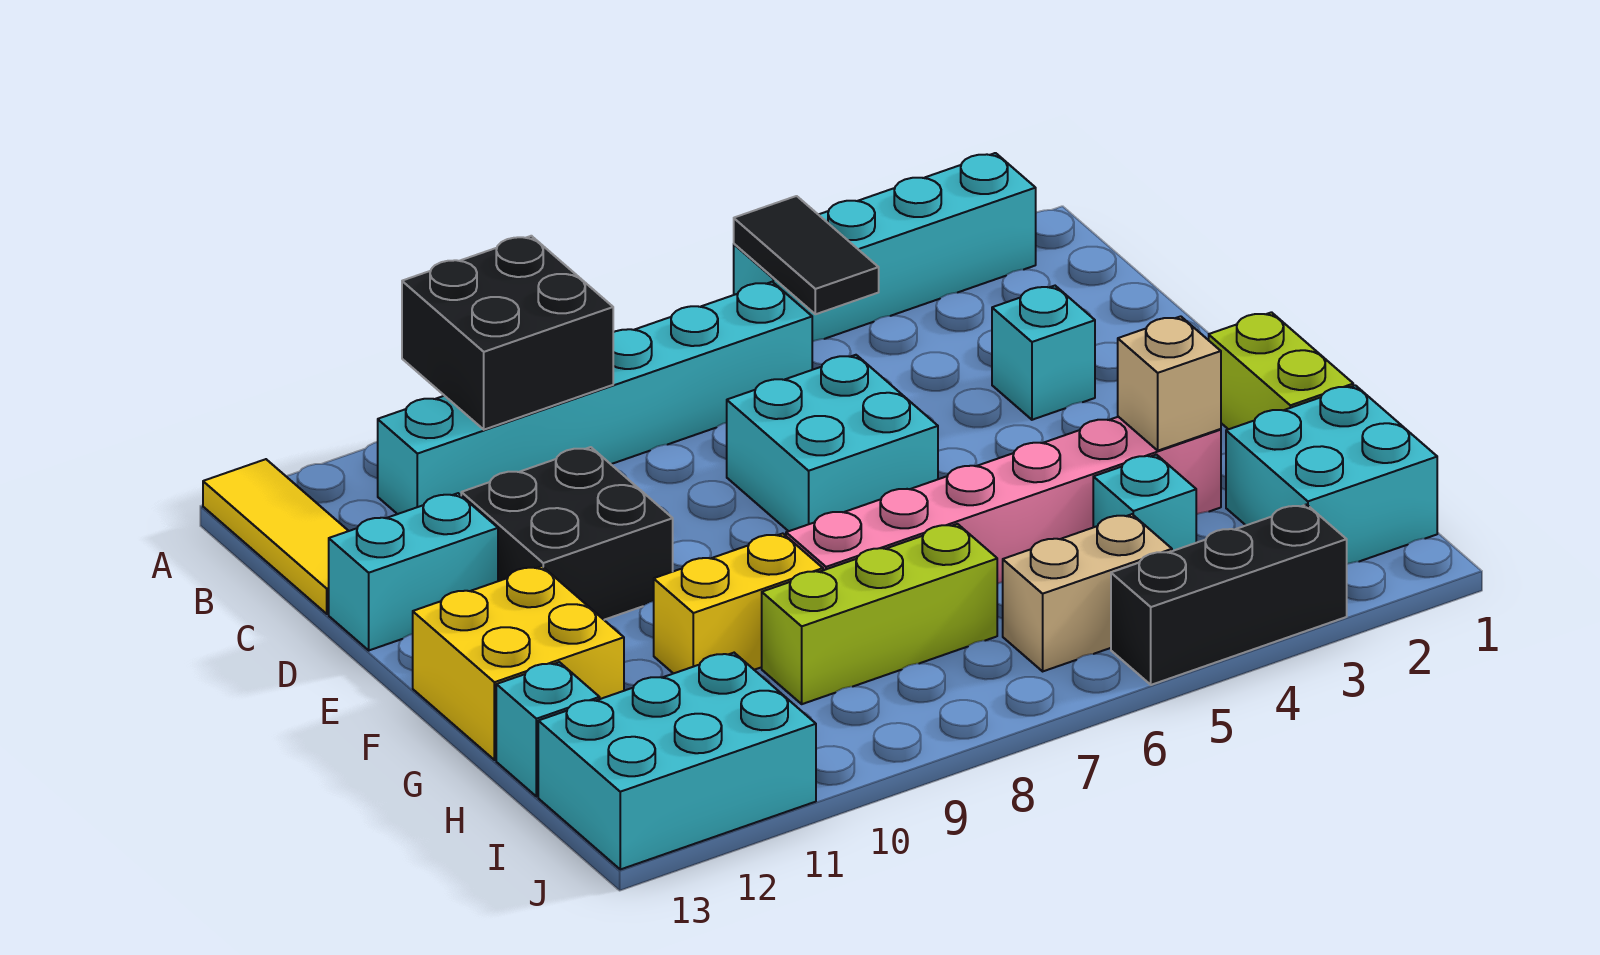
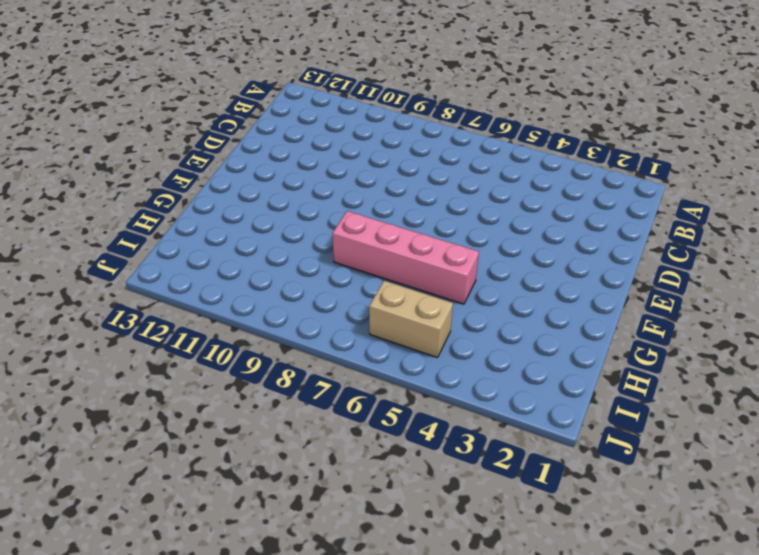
pink brick G5:G8 level 1 -> pink brick G3:G8 level 1
none -> cyan brick A2:A5 level 1
none -> yellow tile A13:C13 level 1
none -> cyan brick B6:B11 level 1

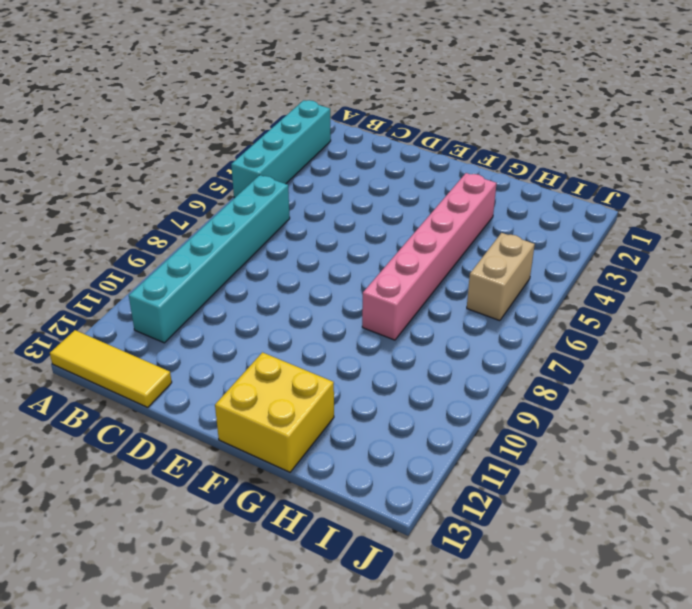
none -> cyan brick D3 level 1
none -> cyan brick D6:E7 level 1
none -> black brick D10:E11 level 1

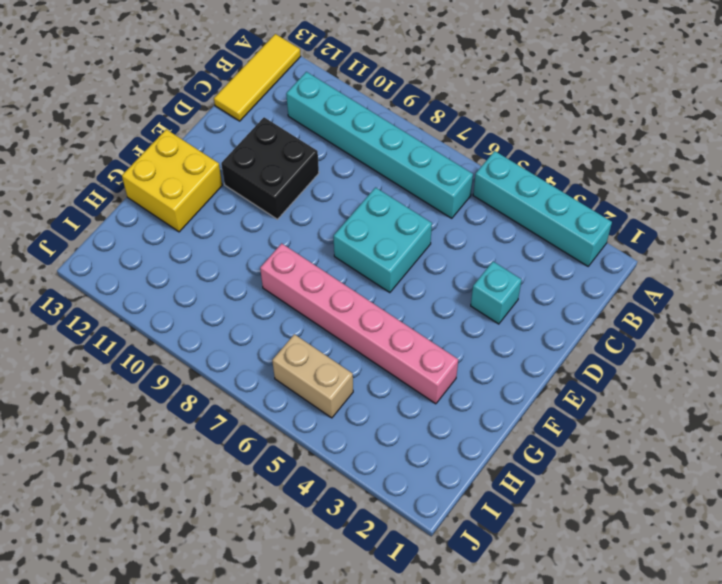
none -> cyan brick D12:D13 level 1
none -> lime brick F1:G1 level 1
none -> yellow brick G9:G10 level 1

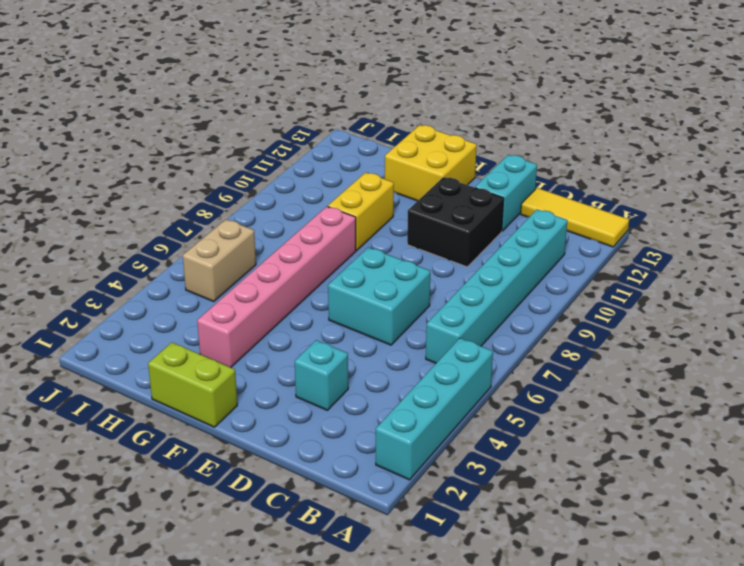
none -> cyan brick H1:I2 level 1
none -> cyan brick H4 level 1
none -> lime brick H7:H9 level 1

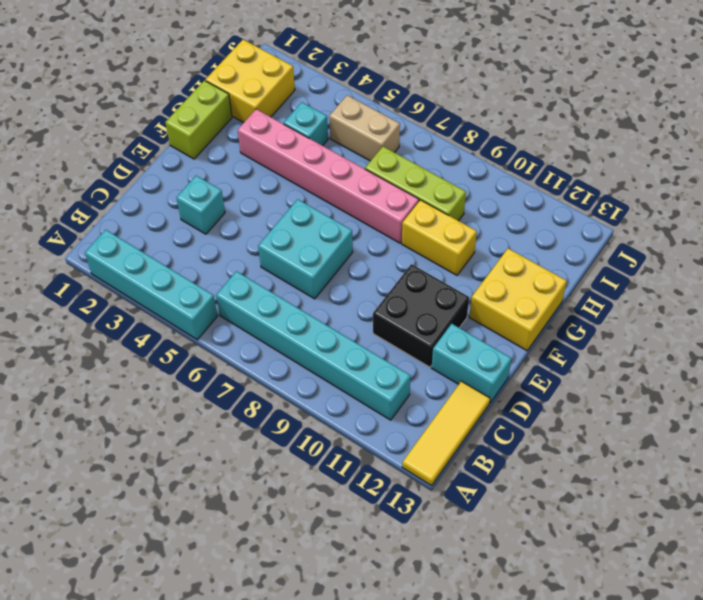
yellow brick H1:I2 level 1 -> cyan brick H1:I2 level 1
none -> cyan brick H13 level 1
none -> cyan brick I11:J13 level 1
none -> black brick J3:J5 level 1

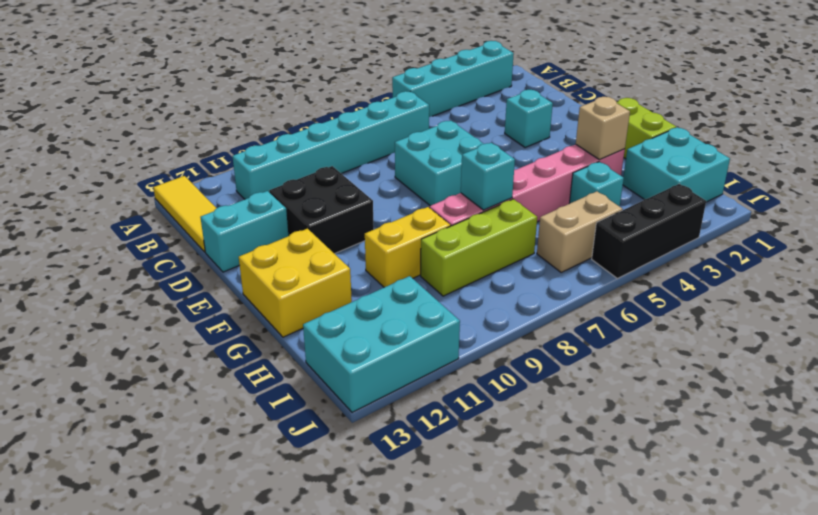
cyan brick G7 level 2 -> cyan brick H13 level 1
none -> black tile A5:B5 level 2
none -> black brick A9:B10 level 2

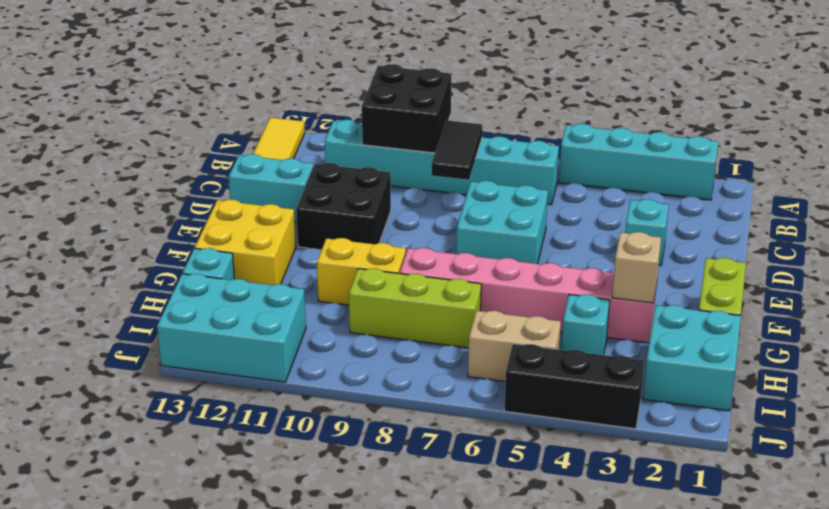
black tile B8:C8 level 2 -> black tile A5:B5 level 2

